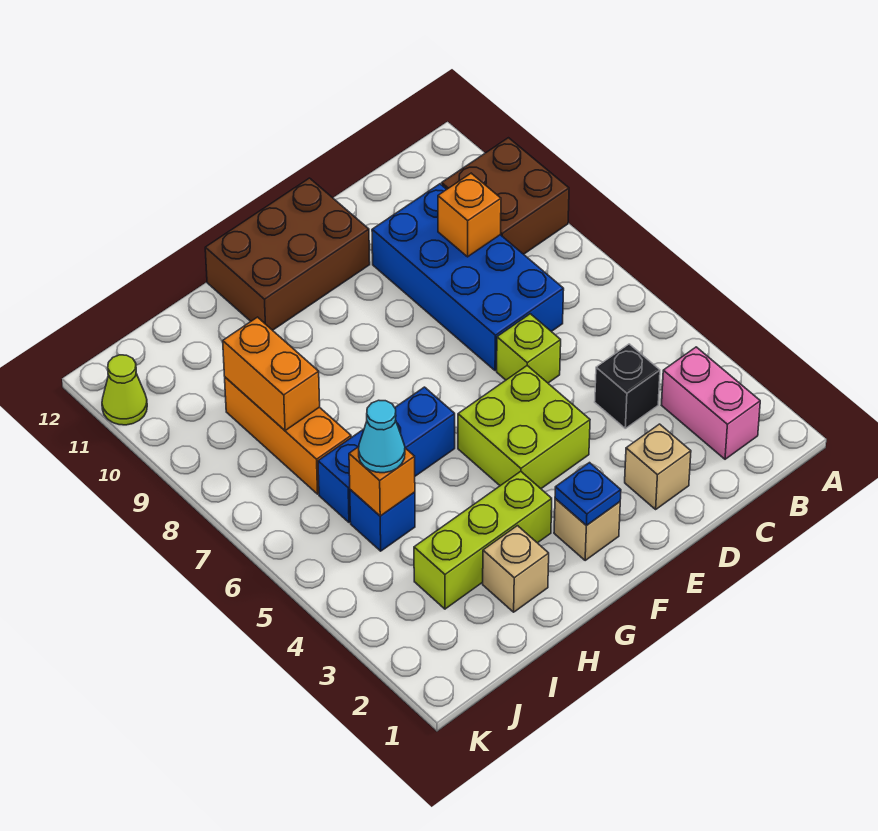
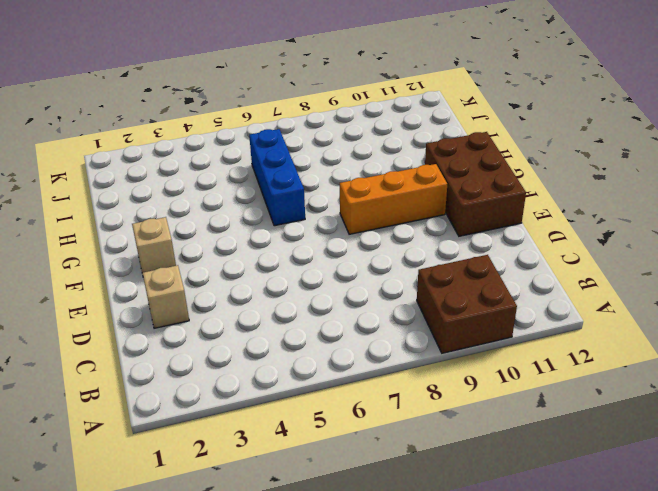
orange brick F8:F10 level 1 -> orange brick I7:I9 level 1
none -> pink brick B2:B3 level 1
none -> black brick C4 level 1
none -> blue brick C7:D10 level 1

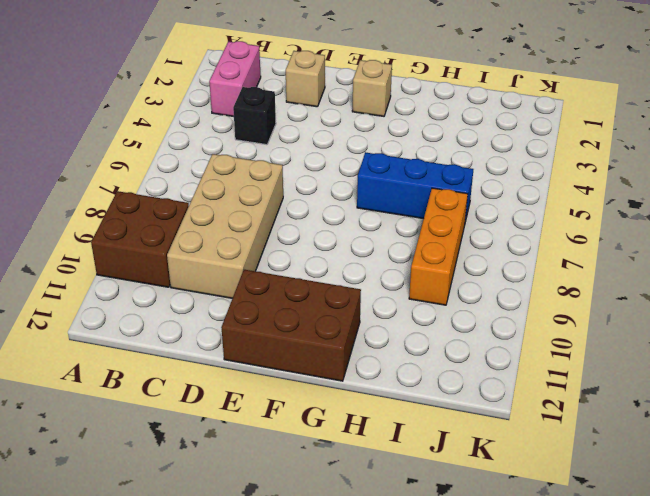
tan brick C7:D10 level 1 -> blue brick C7:D10 level 1
none -> lime brick D6 level 1
none -> lime brick E4:F5 level 1
none -> lime brick G3:I3 level 1

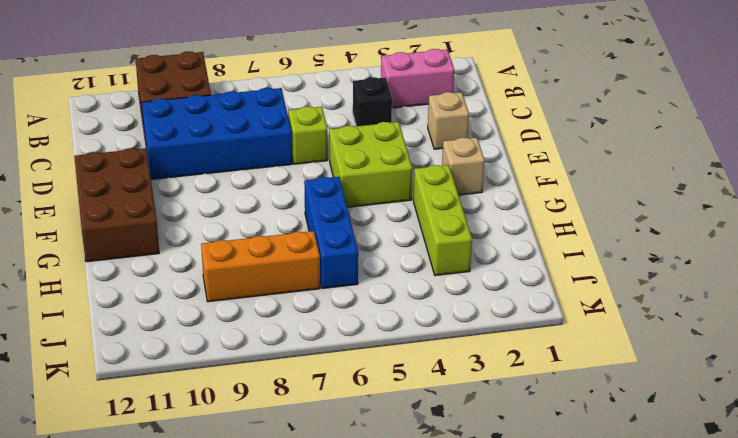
none -> tan brick H2 level 1
none -> blue brick I5 level 1
none -> lime cone K11 level 1

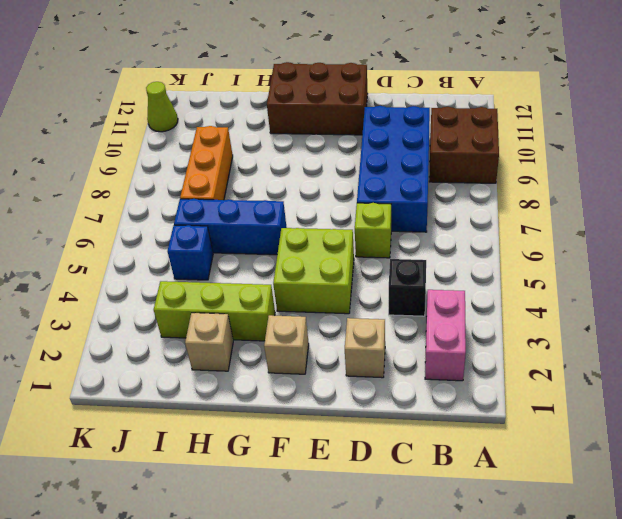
none -> orange brick C9 level 2
none -> blue plate F2 level 2
none -> orange brick I5 level 2

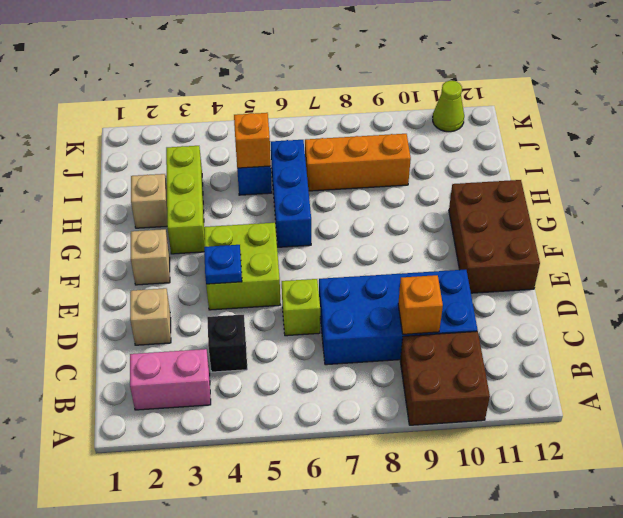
blue plate E4 level 2 -> blue plate F2 level 2
none -> orange brick I8:I9 level 2
none -> cyan cone I5 level 3

